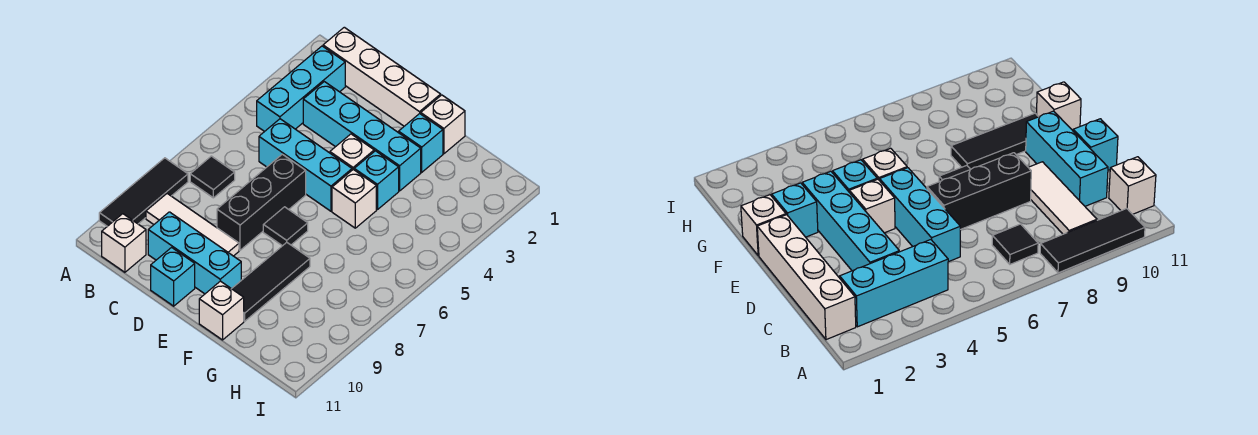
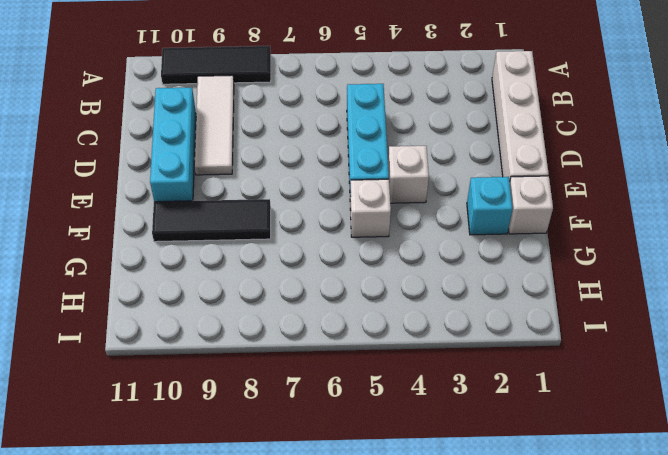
none -> cyan brick B2:B4 level 1
none -> black tile B7 level 1
none -> white brick B11 level 1

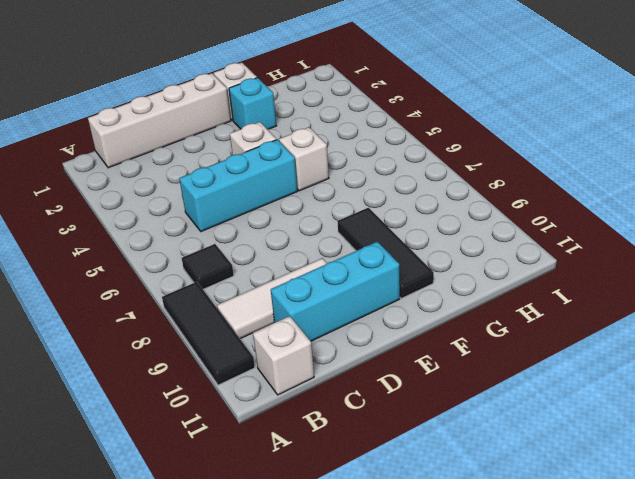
none -> cyan brick B2:B4 level 1
none -> cyan brick C3:F3 level 1
none -> black brick D6:D8 level 1

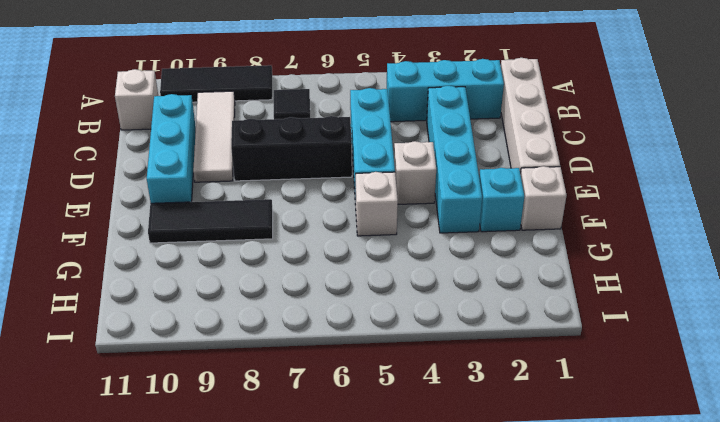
none -> cyan brick D11 level 1
none -> black tile E7 level 1
none -> cyan brick F4 level 1

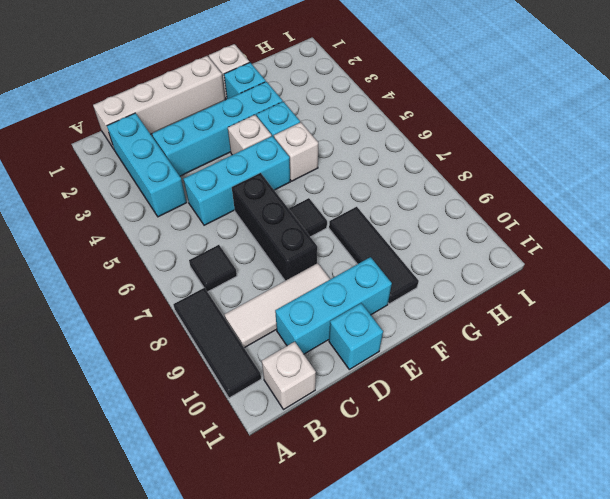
none -> white brick F11 level 1

